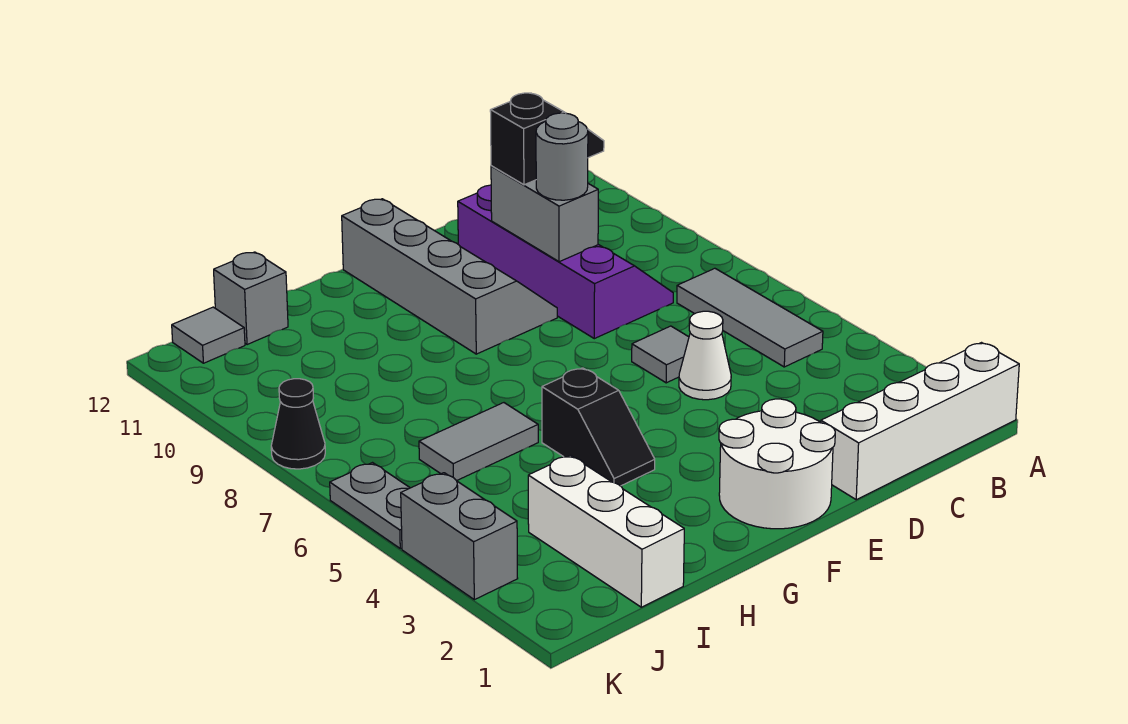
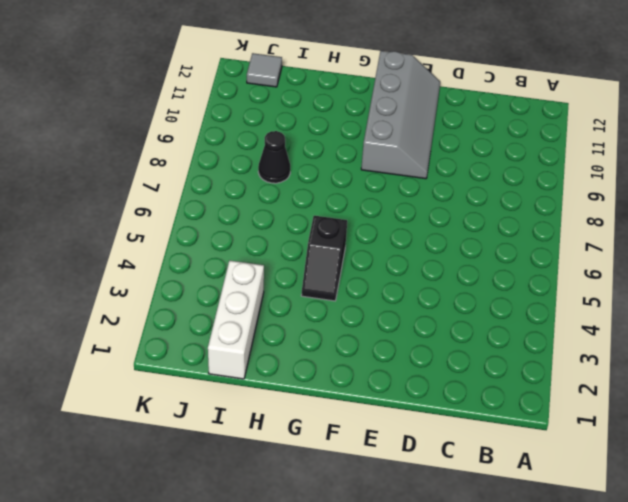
black cone I8 level 1 -> black cone K8 level 1
none -> white brick A1:D1 level 1
none -> grey tile B5:B7 level 1
none -> purple slope C8:D11 level 1 top D

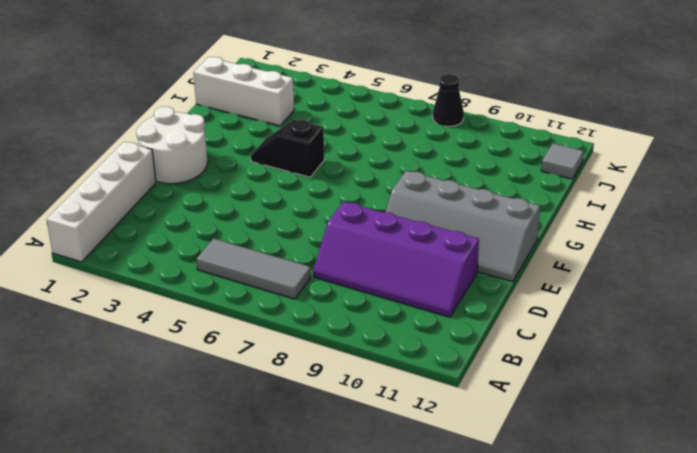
none -> white cone D5 level 1
none -> grey tile D6 level 1
none -> grey tile H6:I6 level 1

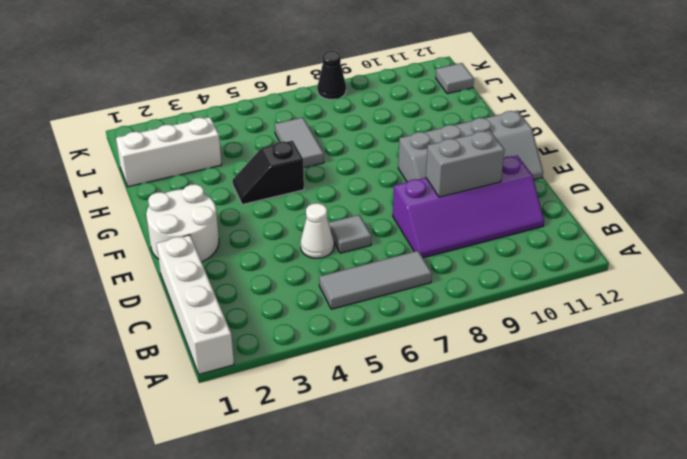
none -> grey brick I12 level 1
none -> grey brick K3:K4 level 1
none -> grey plate K5:K6 level 1

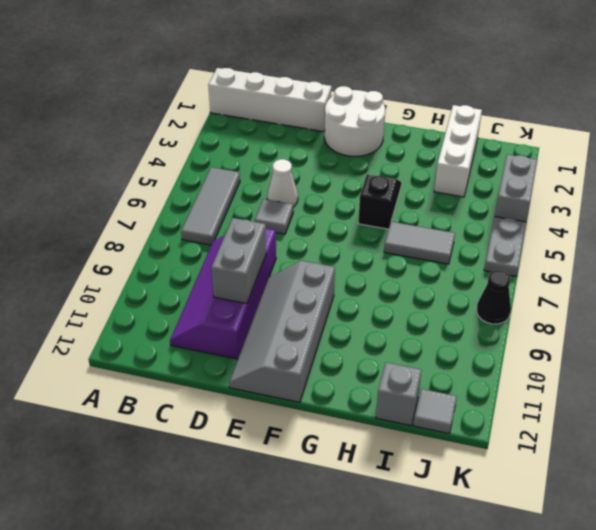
none -> black slope C10:D10 level 3 top D
none -> grey round brick D9 level 3

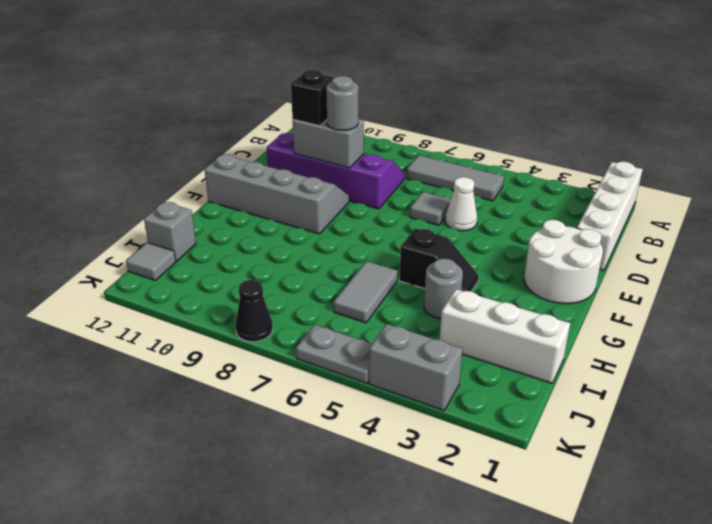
grey round brick H4 level 1 -> none

